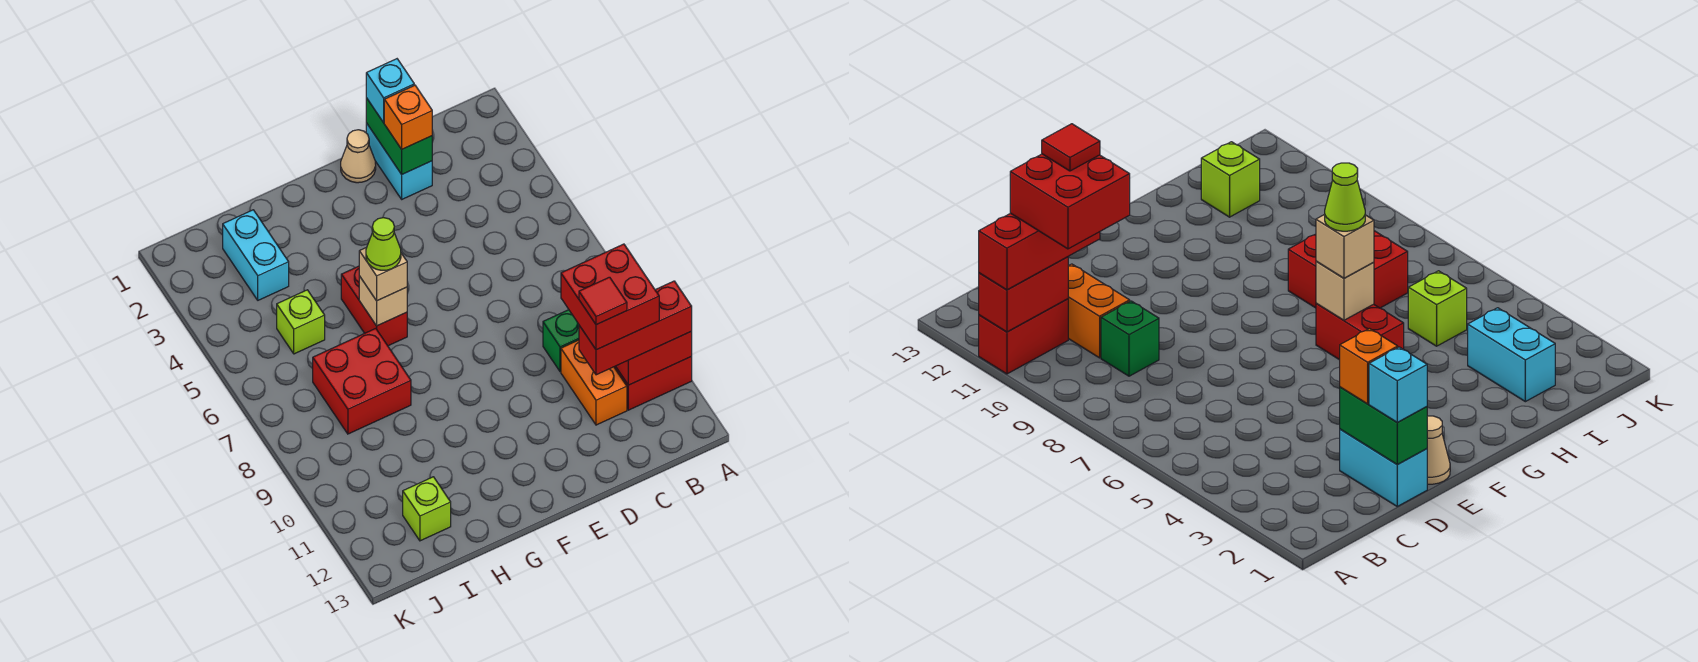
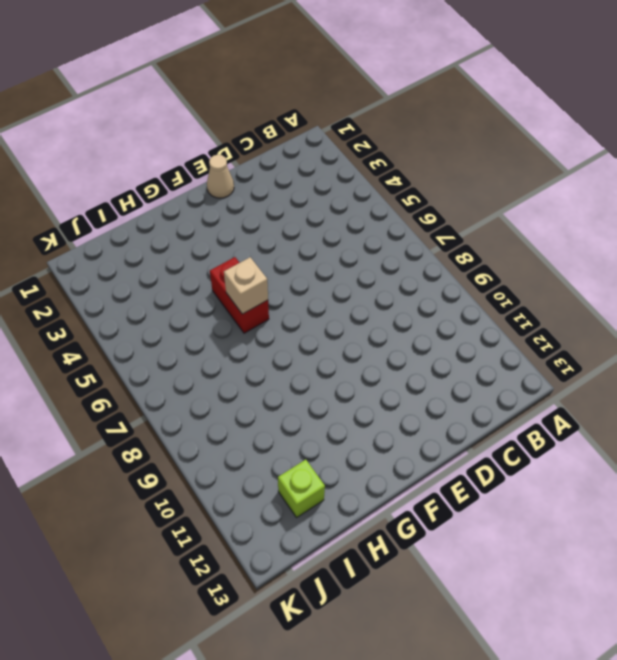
none -> red brick A11:B11 level 1
none -> green brick C9 level 1
none -> orange brick C10:C11 level 1

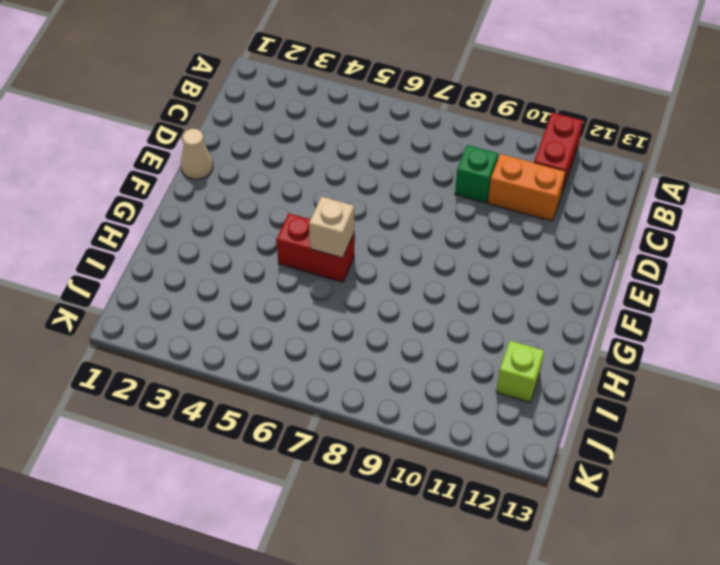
none -> cyan brick D1:D2 level 1
none -> red brick H7:I8 level 1
none -> cyan brick I2:I3 level 1

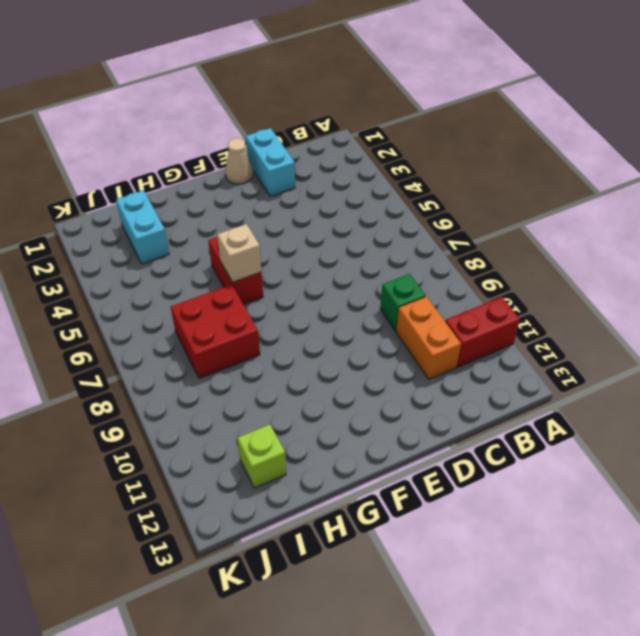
none -> lime brick I5 level 1
none -> red brick A11:B11 level 2
none -> green brick D1:D2 level 2

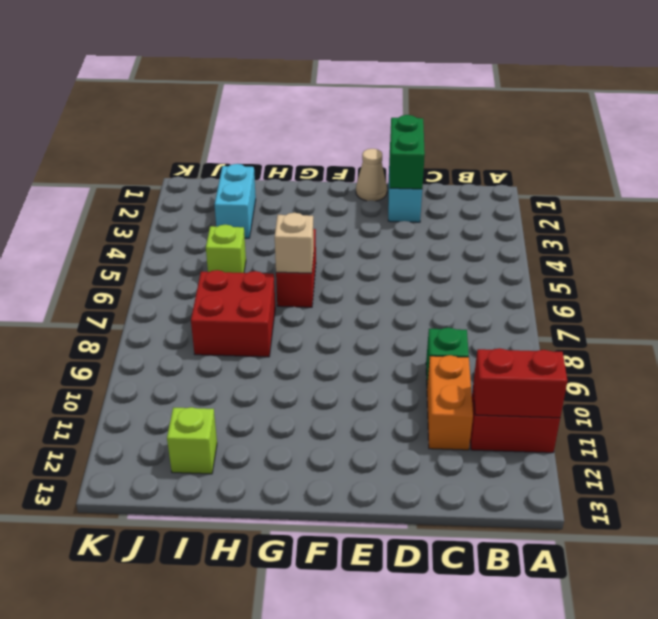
none -> red brick A11:C11 level 3
none -> cyan brick D1 level 3
none -> orange brick D2 level 3

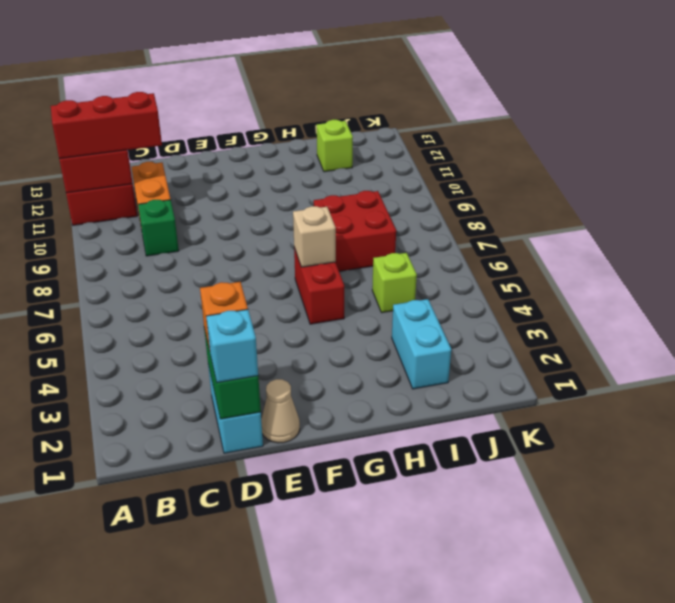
none -> tan brick G6 level 3
none -> red brick B10:C11 level 4
none -> lime cone G6 level 4

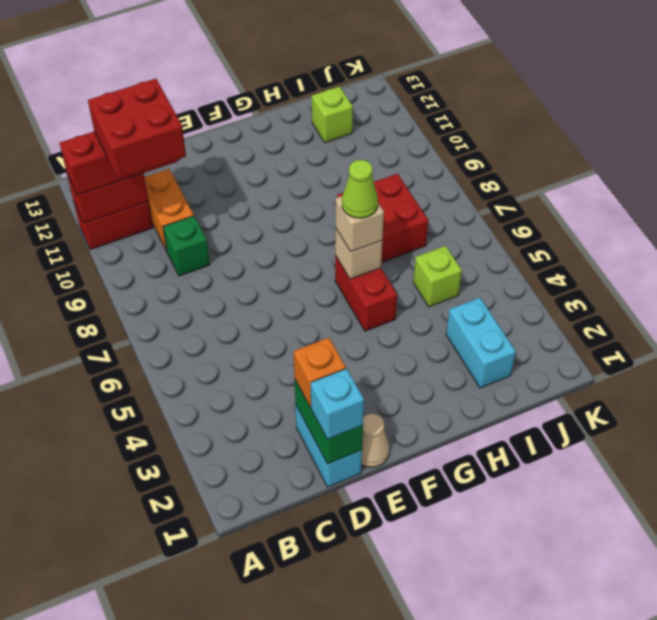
none -> red tile C11 level 5

